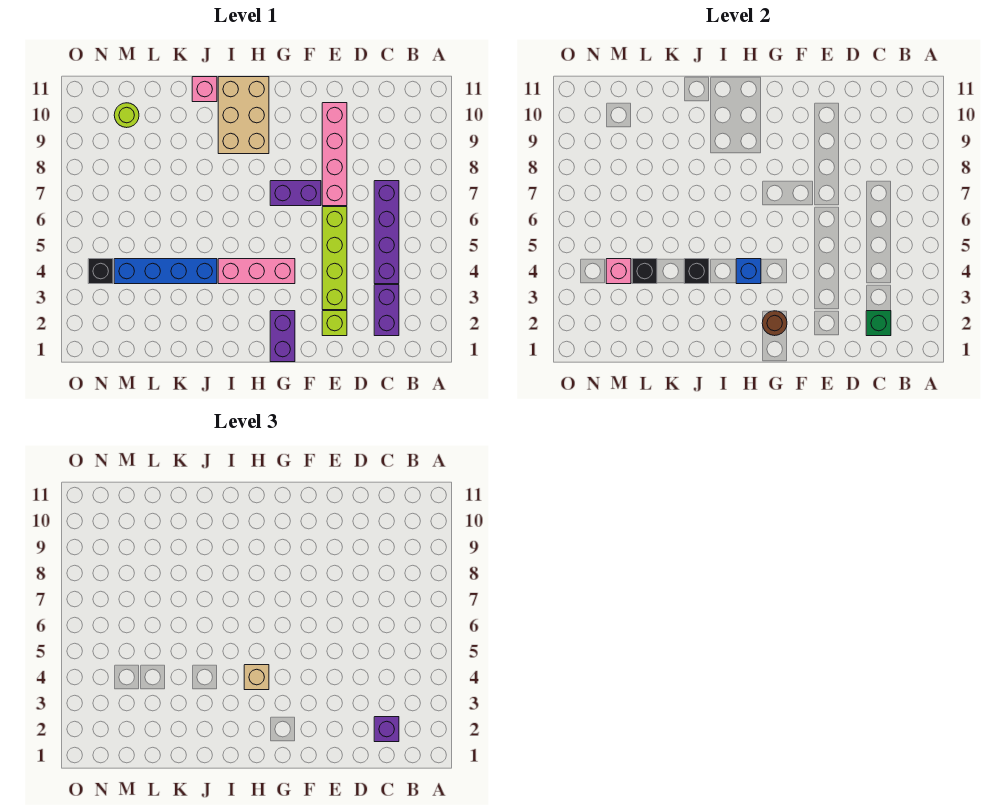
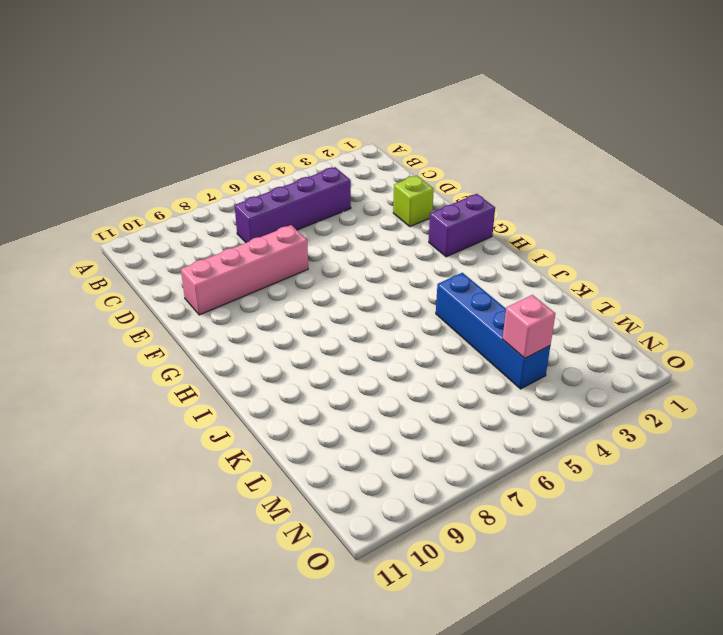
none -> purple brick C2:C3 level 1
none -> lime brick E3:E6 level 1
none -> purple brick F7:G7 level 1

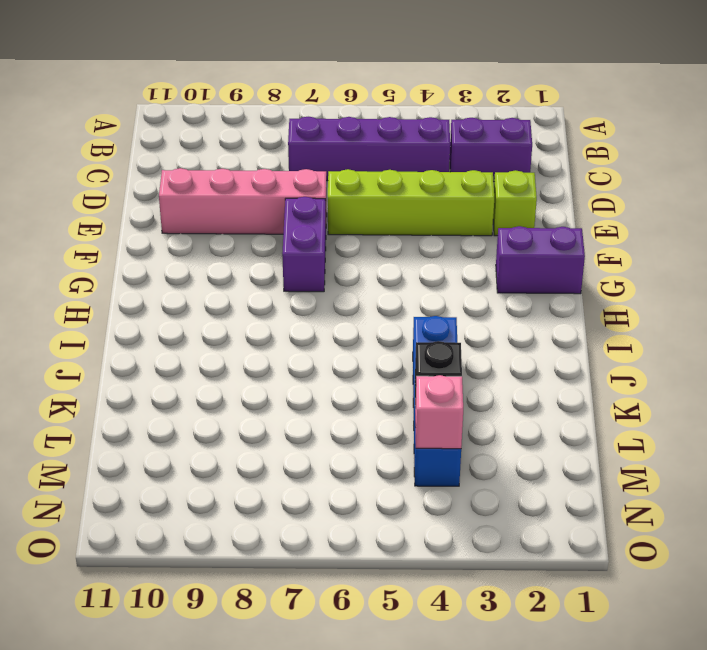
none -> pink brick G4:I4 level 1
none -> tan brick H9:I11 level 1
none -> pink brick J11 level 1

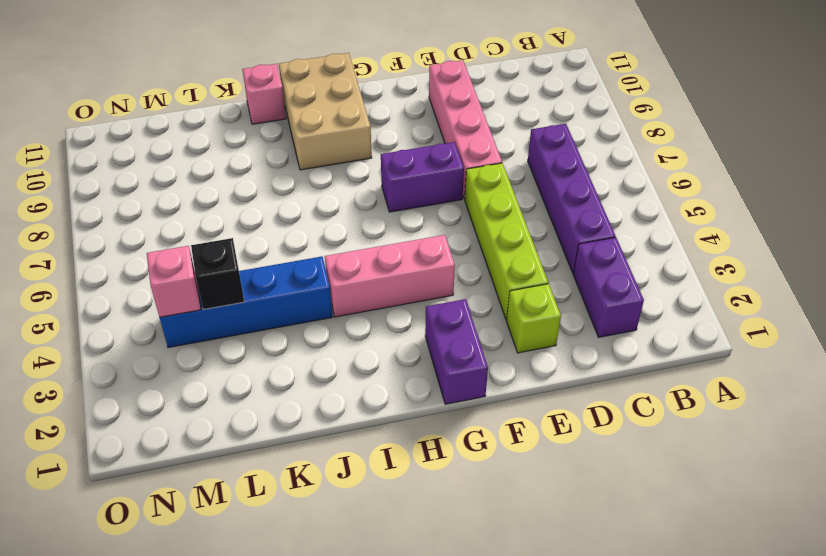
none -> lime round brick M10 level 1
none -> black brick N4 level 1
none -> green brick C2 level 2

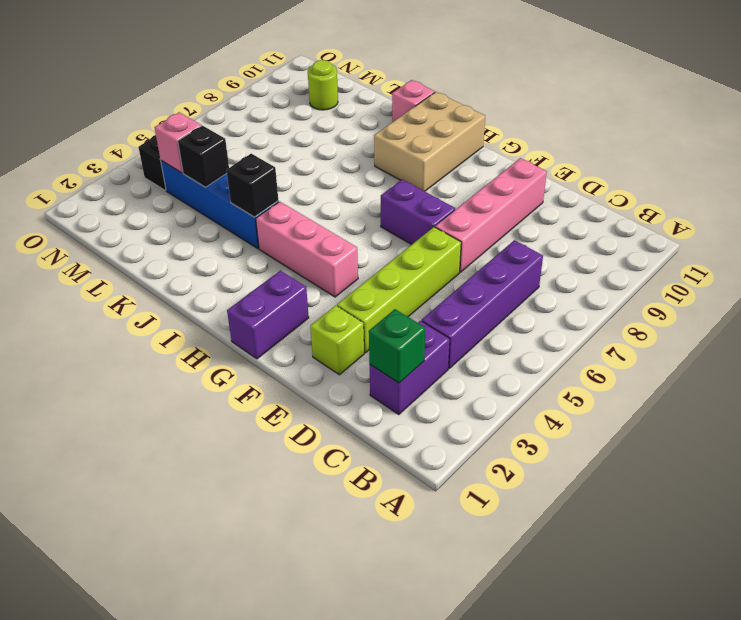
none -> brown round brick G2 level 2
none -> blue brick H4 level 2
none -> purple brick C2 level 3

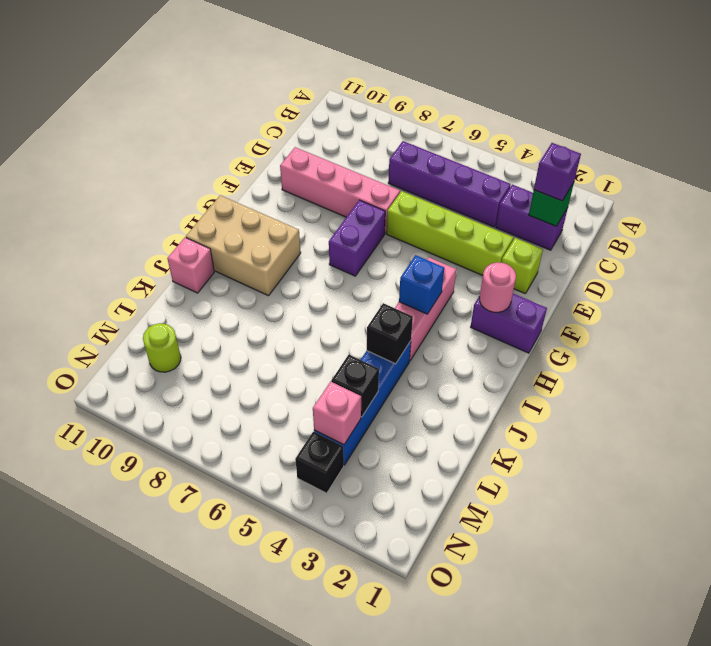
pink round brick G2 level 2 -> brown round brick G2 level 2
none -> tan brick H4 level 3

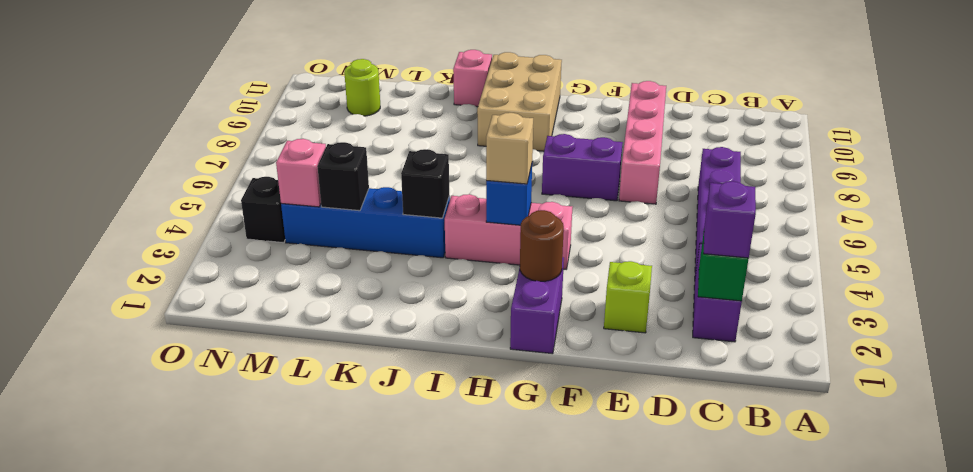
none -> lime brick E3:E6 level 1

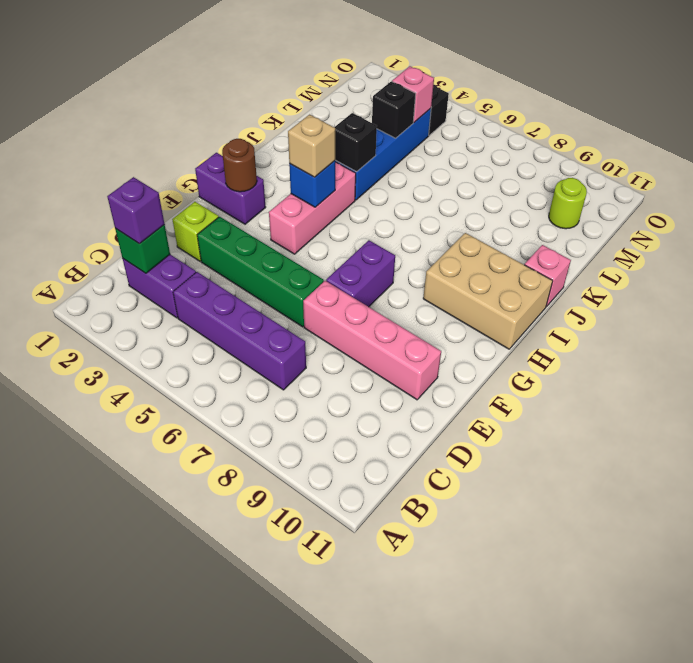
green brick E3:E6 level 1 -> lime brick E3:E6 level 1

